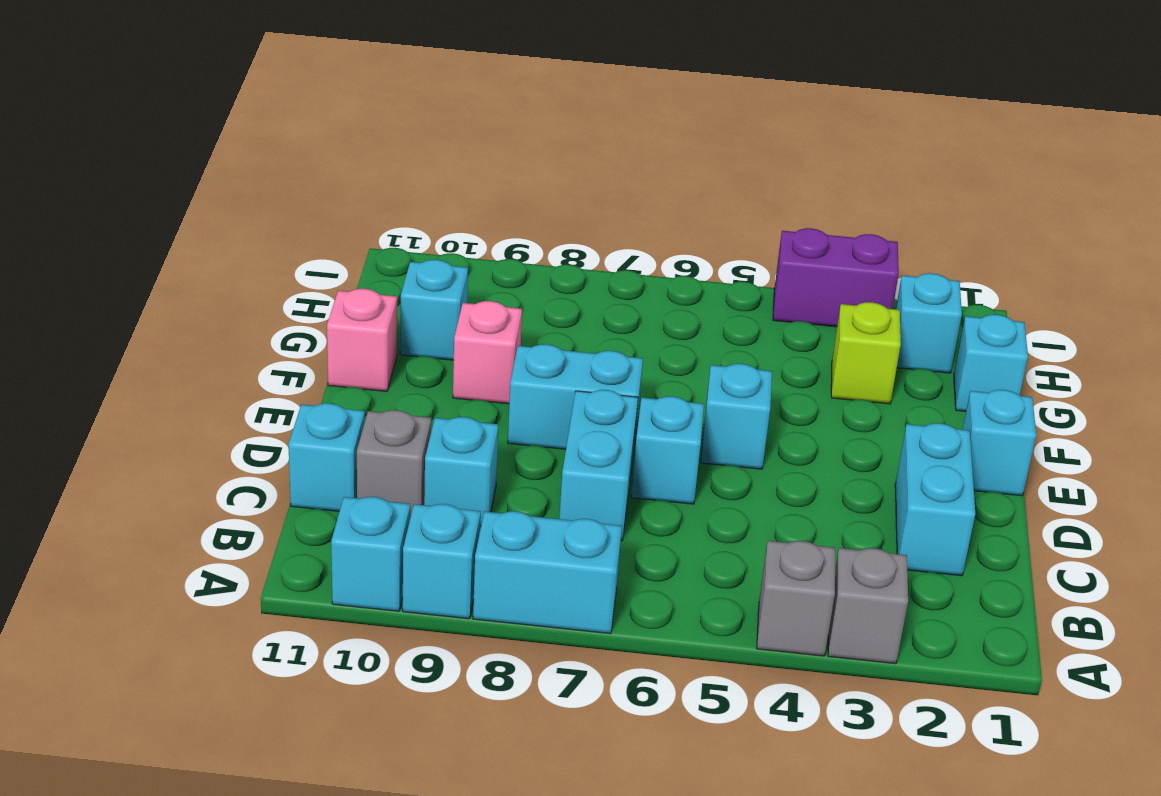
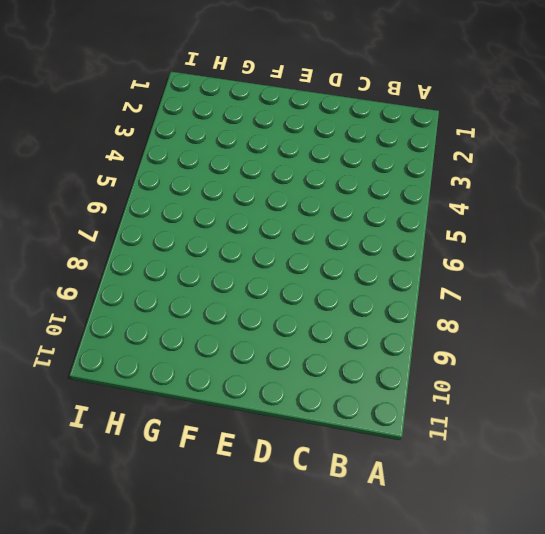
none -> grey brick A3 level 1
none -> grey brick A4 level 1
none -> cyan brick A7:A8 level 1

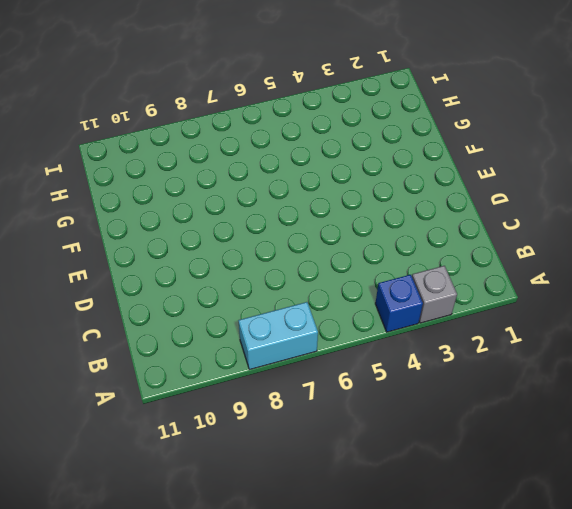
blue brick A4 level 1 -> grey brick A4 level 1
none -> cyan brick A9 level 1
none -> cyan brick A10 level 1
none -> cyan brick C2:D2 level 1

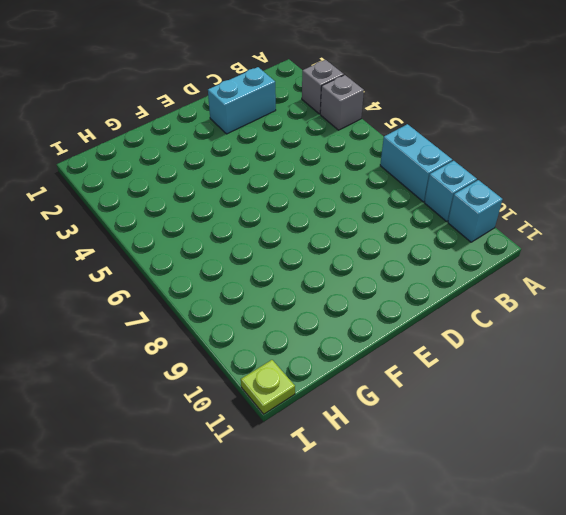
lime plate I11 level 1 -> none
none -> cyan brick C7:D7 level 1
none -> cyan brick C9 level 1
none -> grey brick C10 level 1

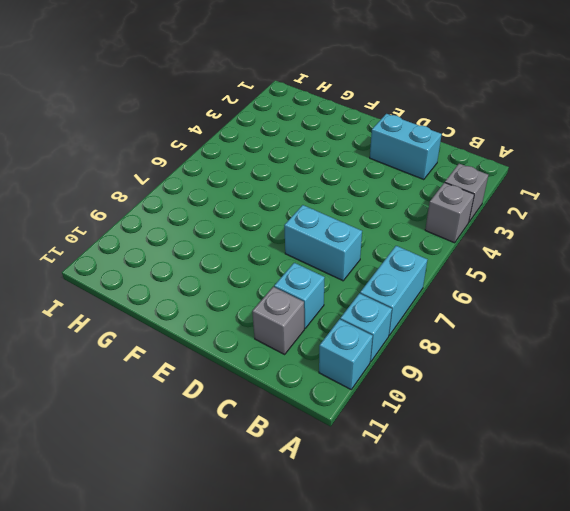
none -> cyan brick C11 level 1
none -> cyan brick D6 level 1
none -> cyan brick E1 level 1

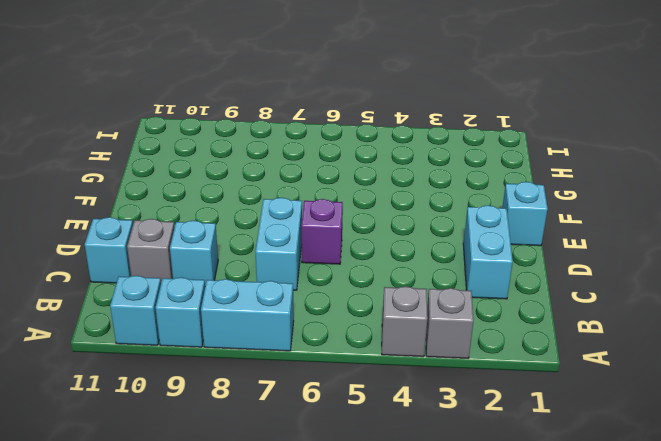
purple brick D6 level 1 -> cyan brick D6 level 1
none -> cyan brick E5 level 1
none -> cyan brick E7:E8 level 1
none -> pink brick F9 level 1

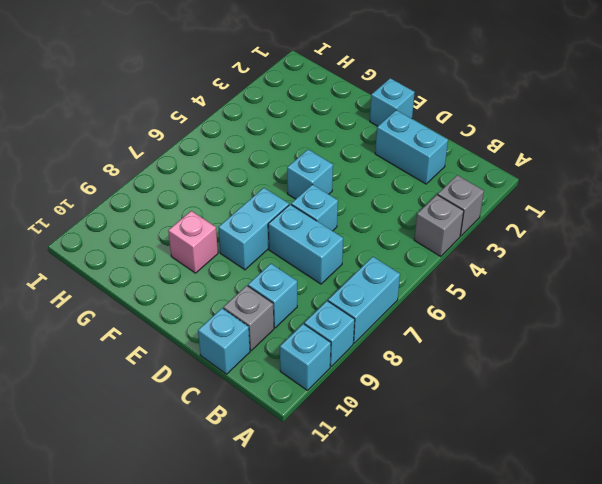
none -> pink brick F11 level 1
none -> cyan brick G1 level 1
none -> lime brick G3 level 1

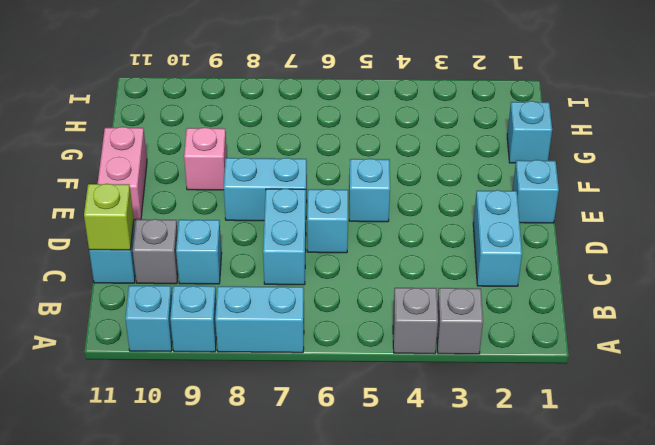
lime brick C11 level 2 -> lime brick G3 level 1
pink brick E11:F11 level 1 -> pink brick F11 level 1
none -> cyan brick G10 level 1
none -> cyan brick H2 level 1
none -> purple brick I3:I4 level 1

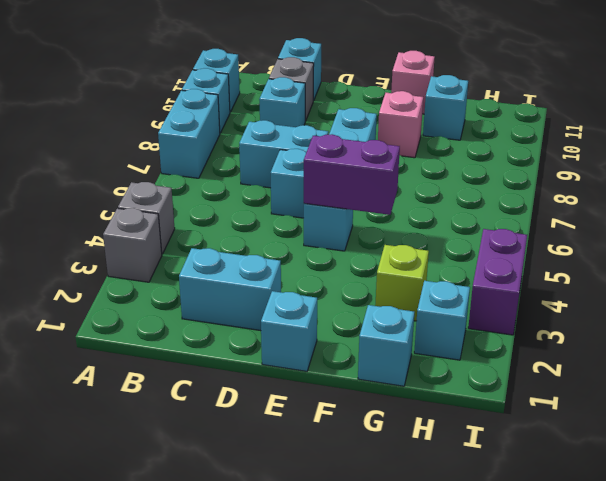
purple brick E5:F5 level 2 -> none

